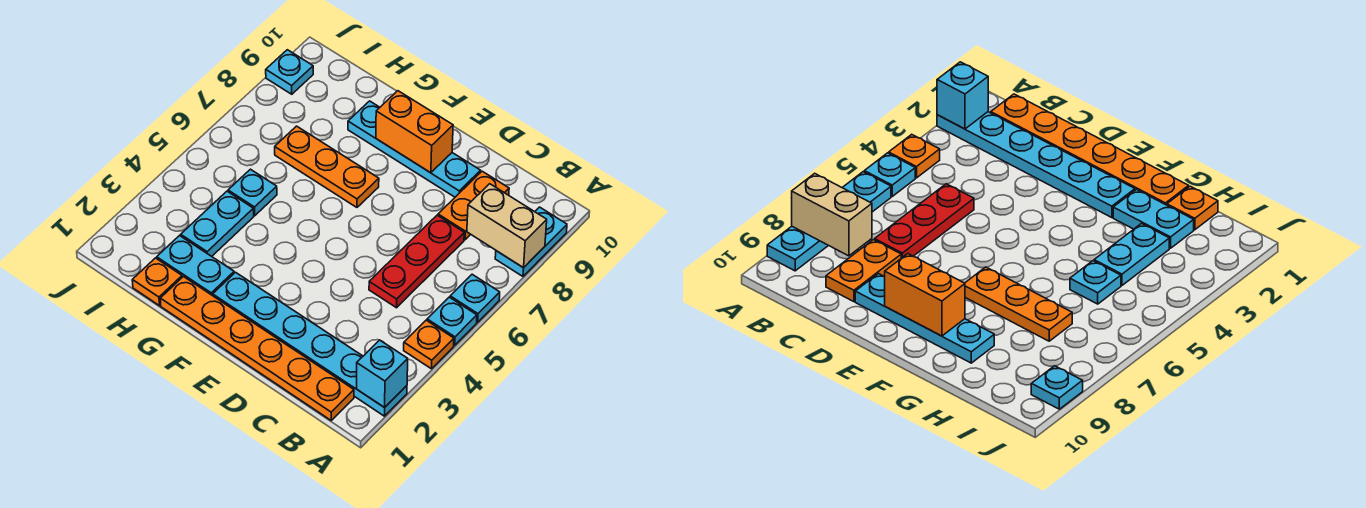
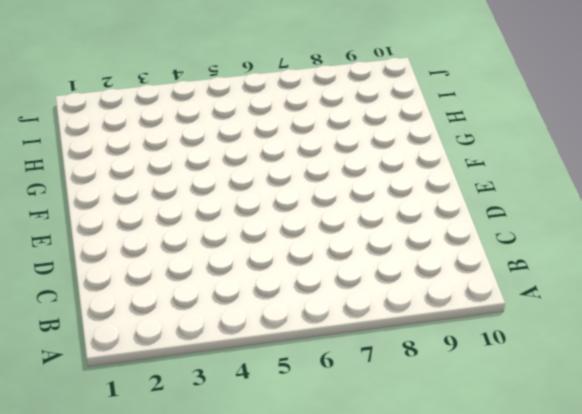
none -> cyan plate A2:F2 level 1
none -> orange plate A4 level 1
none -> cyan plate A5 level 1

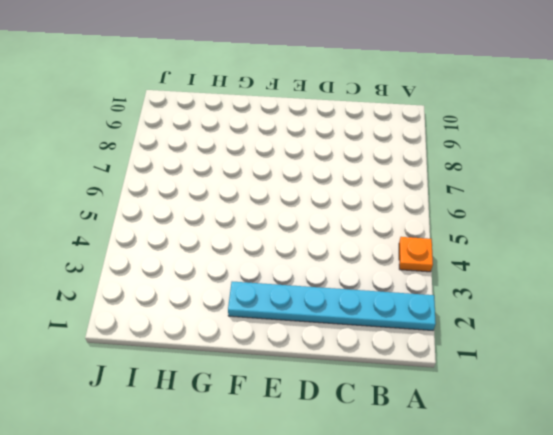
none -> cyan plate A5 level 1
none -> cyan plate A6 level 1
none -> cyan plate A8:A9 level 1

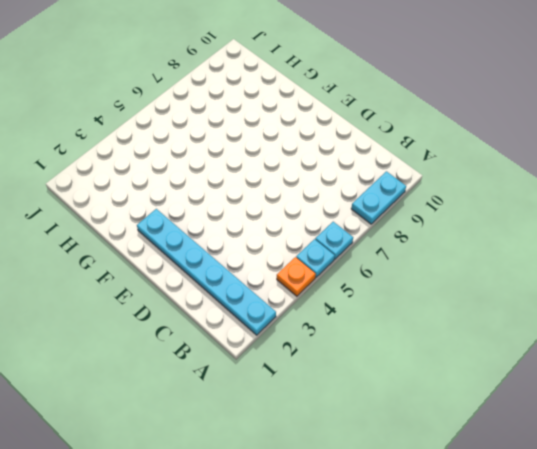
none -> orange plate B1:G1 level 1
none -> red plate C5:C7 level 1
none -> orange plate C8:C9 level 1

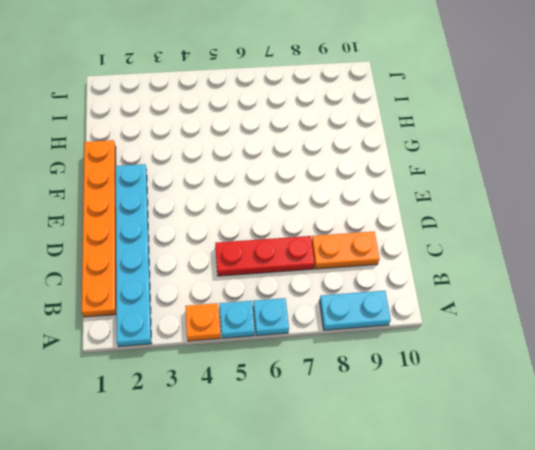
none -> cyan plate D9:G9 level 1
none -> orange plate F7:H7 level 1
none -> cyan plate G2:H2 level 1

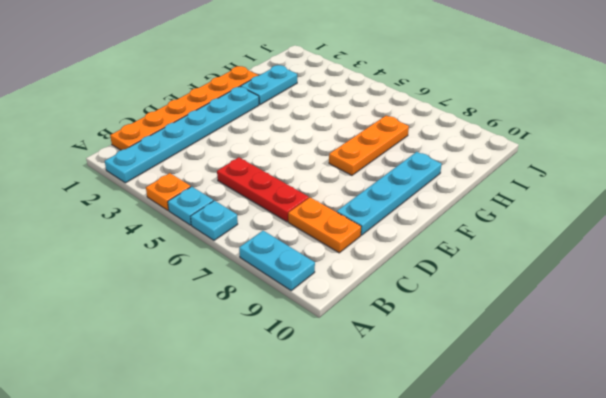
none -> orange plate H1 level 1
none -> cyan plate H3:H4 level 1
none -> cyan plate H5 level 1

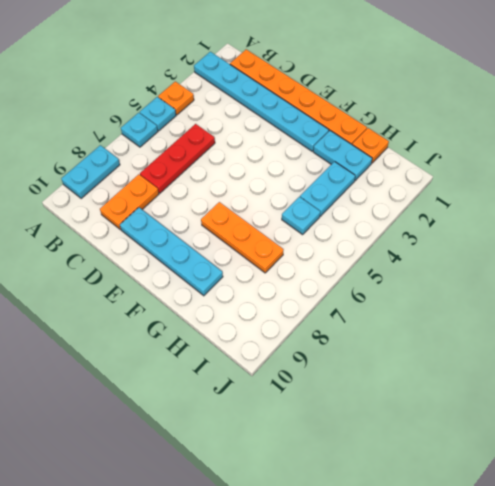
none -> cyan plate J9 level 1
none -> cyan brick A2 level 2
none -> tan brick A8:B8 level 2

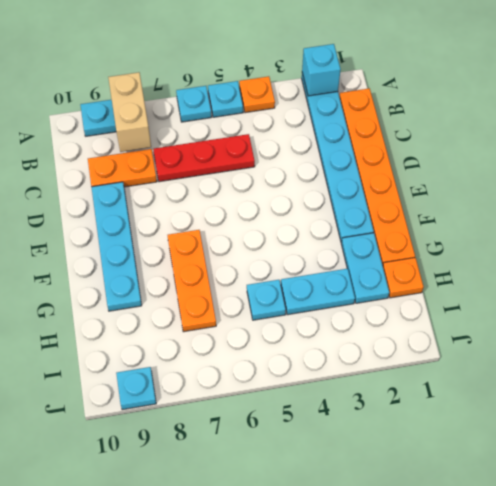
none -> orange brick E9:F9 level 2

